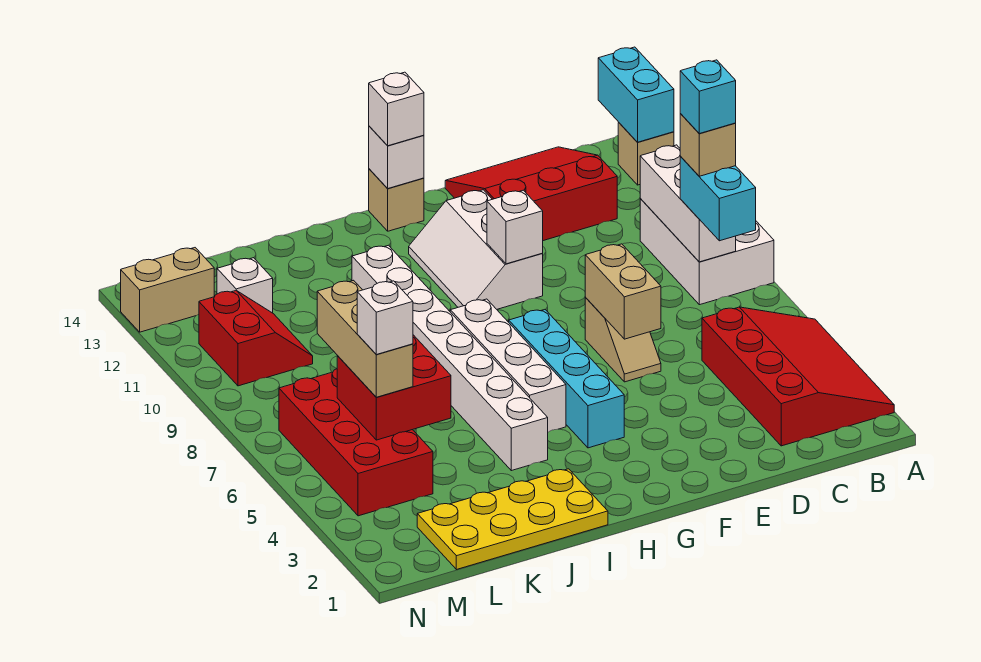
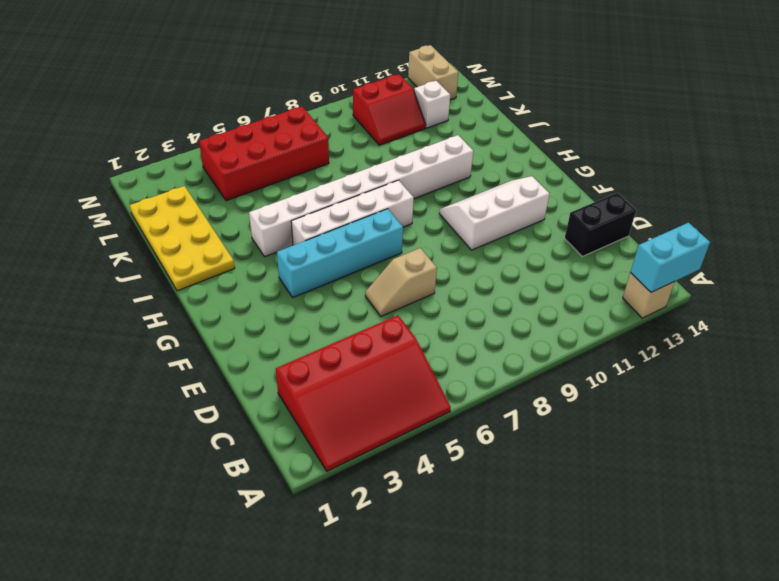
black brick D13:D14 level 1 -> red slope C12:E14 level 1 top 12
none -> white brick A8:B10 level 1
none -> tan brick G14 level 1
none -> white brick B8:B10 level 2

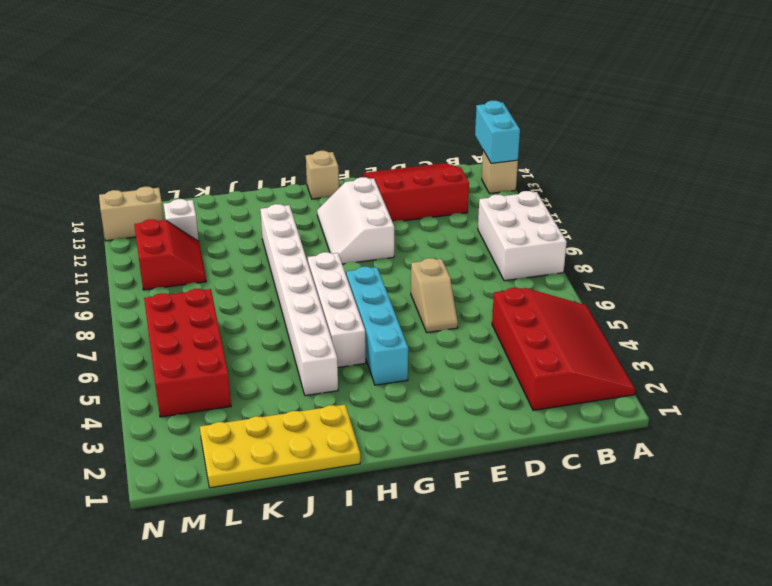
none -> white brick B8:B10 level 2
none -> tan brick E6:E7 level 2
none -> white brick F10 level 2

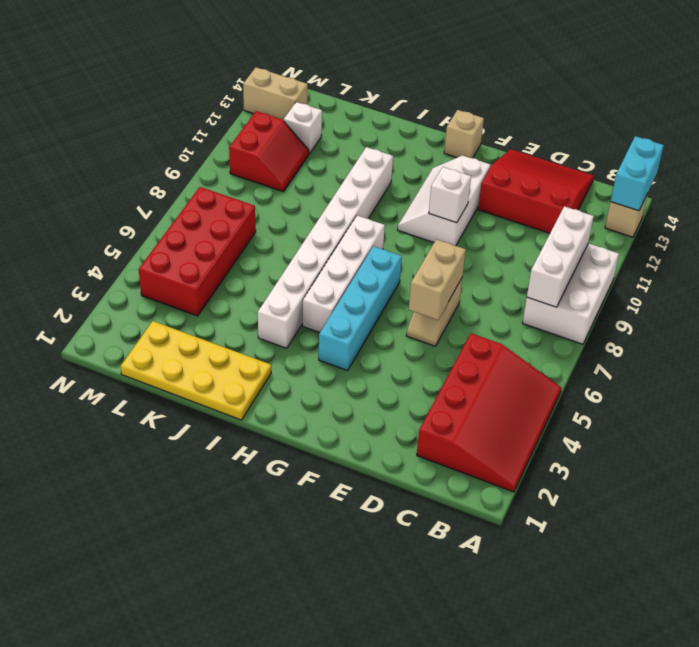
none -> white brick G14 level 2
none -> red brick K5:L6 level 2
none -> cyan brick B7:B8 level 3

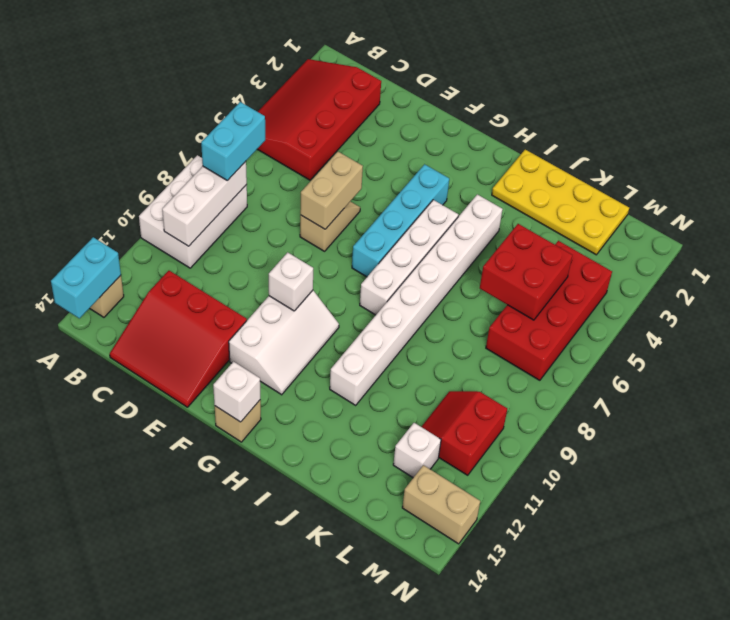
none -> white brick G14 level 3
none -> tan brick L5:L7 level 3
none -> tan brick B8 level 4

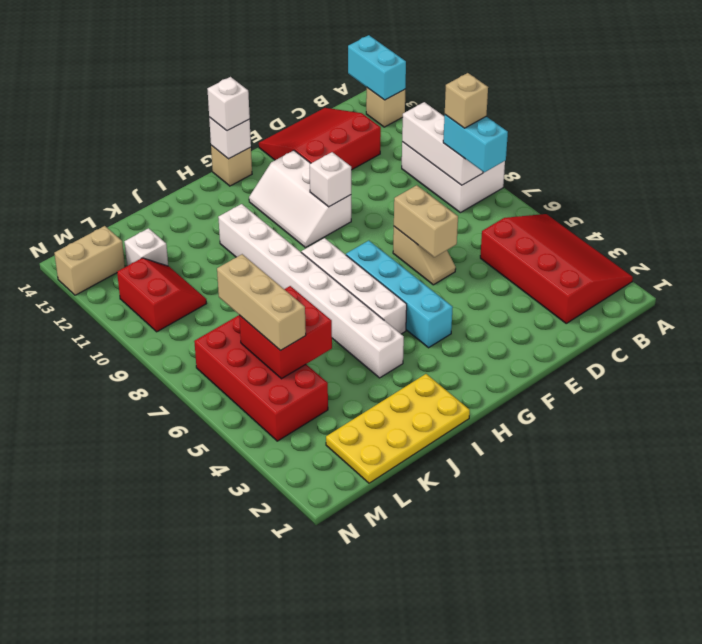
none -> white brick L5 level 4
none -> cyan brick B8 level 5

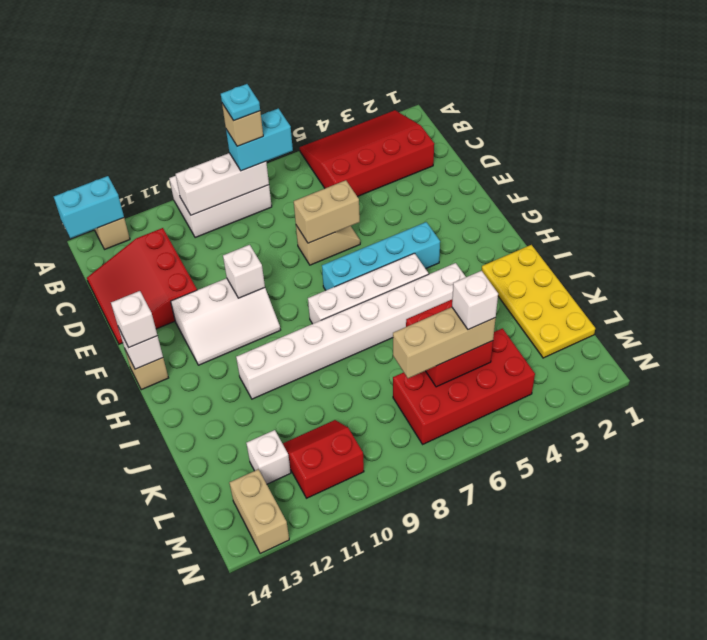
cyan plate B8 level 5 -> cyan brick B8 level 5

